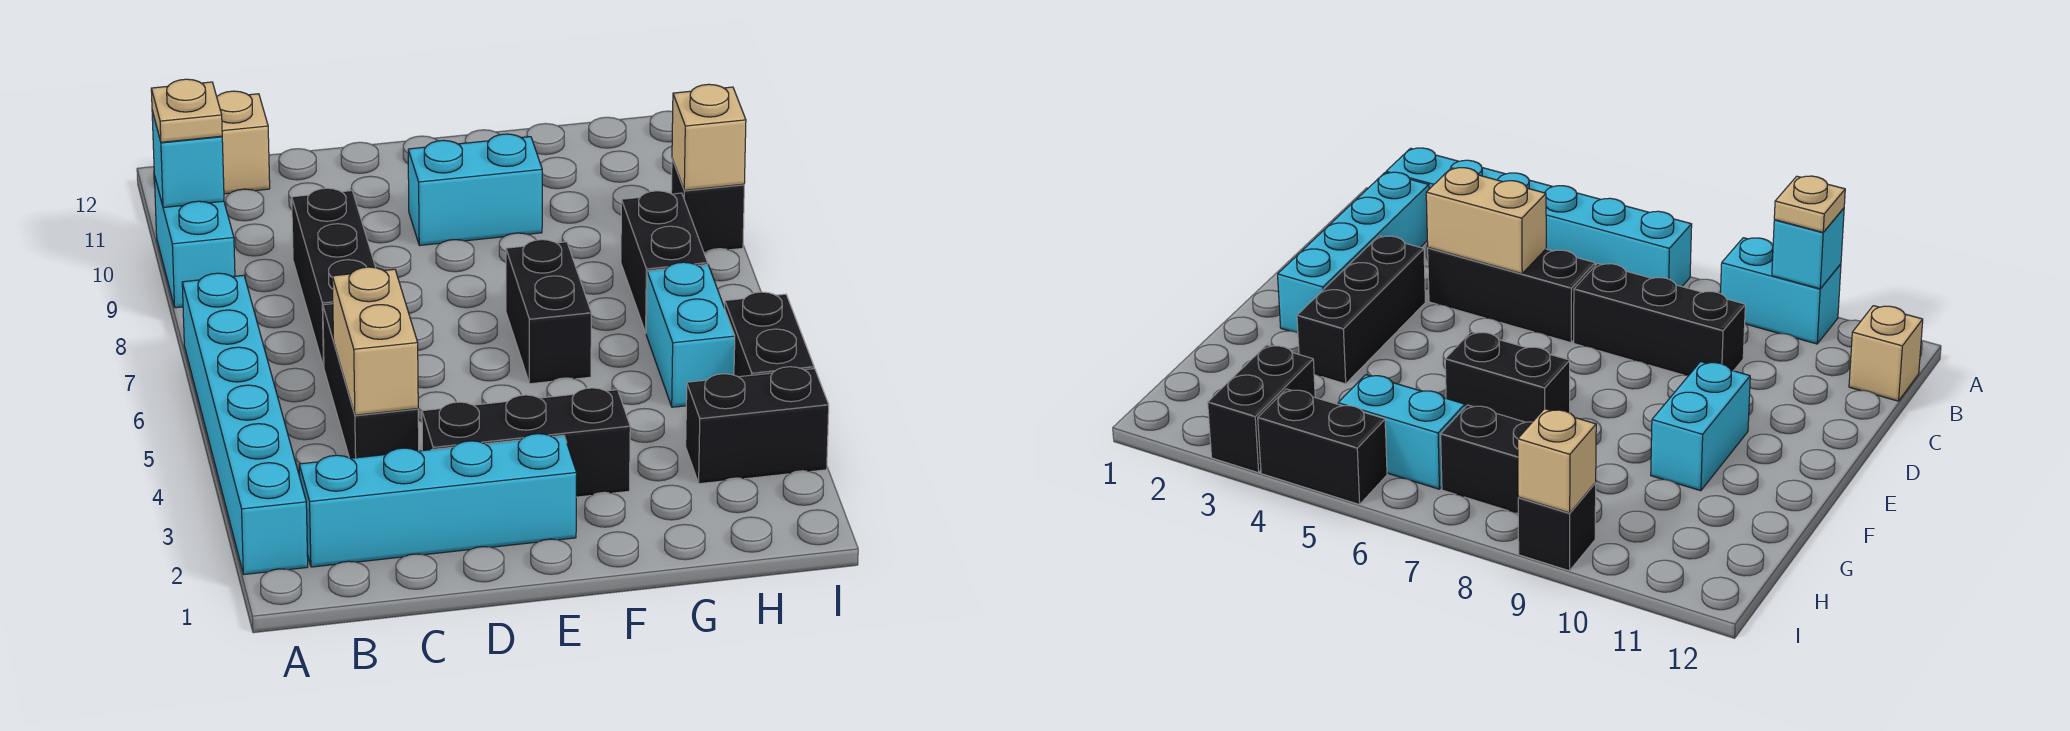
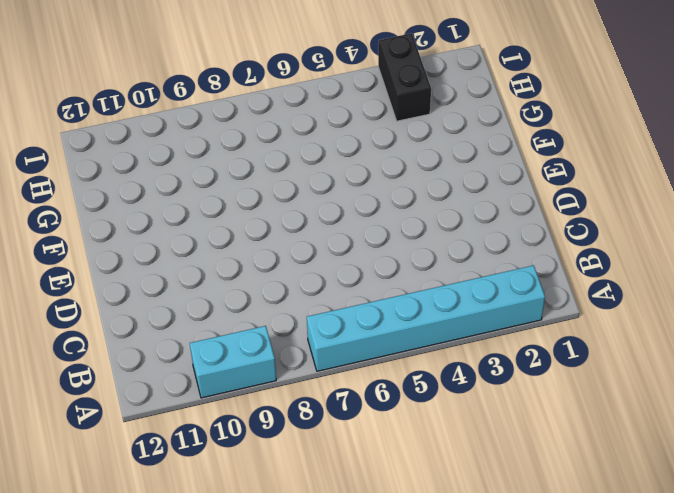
none -> cyan brick B2:E2 level 1
none -> tan brick B12 level 1
none -> black brick C4:C6 level 1

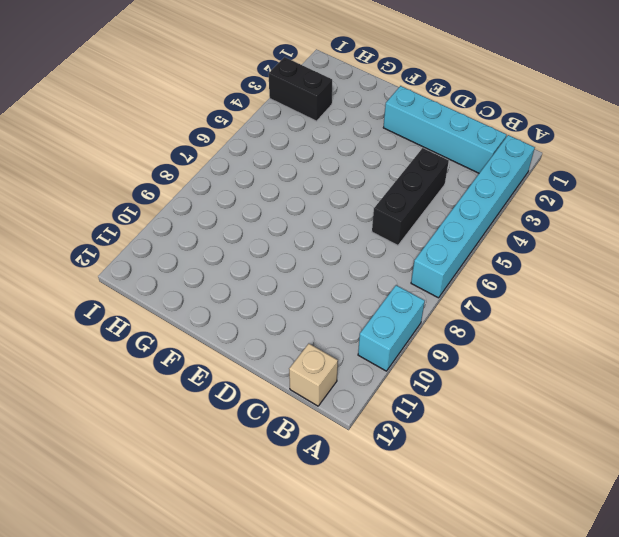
none -> black brick C7:C9 level 1
none -> black brick D3:F3 level 1
none -> cyan brick E10:F10 level 1

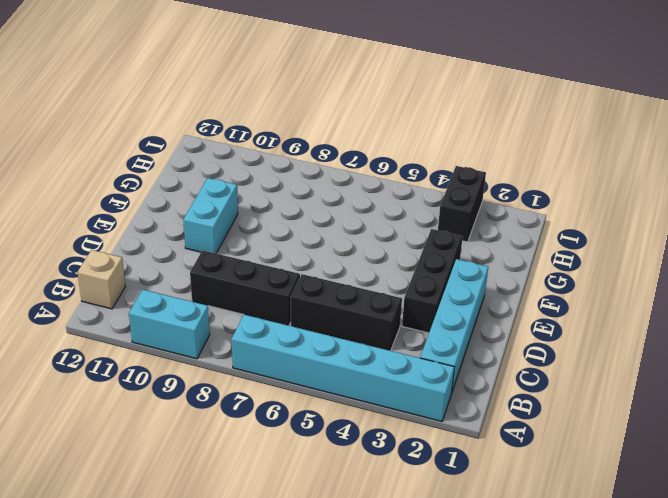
none -> black brick F6:F7 level 1
none -> cyan brick H5:H6 level 1
none -> black brick H7:H8 level 1

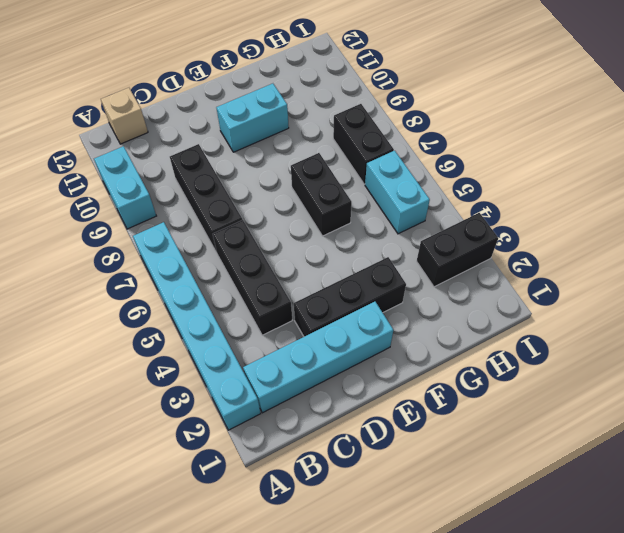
none -> black brick I4:I5 level 1
none -> black brick I9 level 1
none -> cyan brick A10 level 2

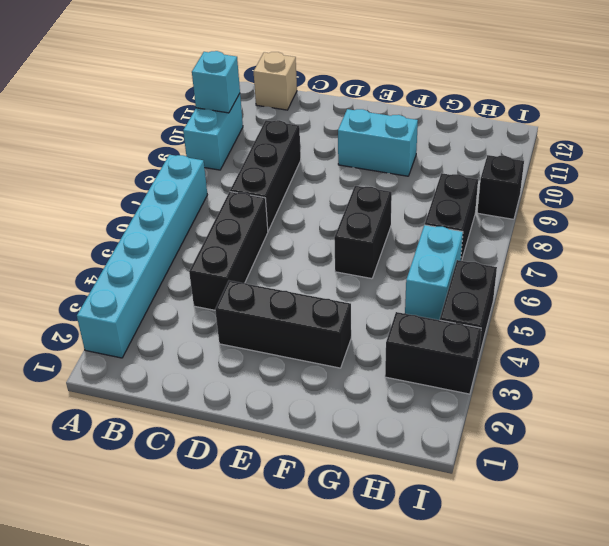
none -> cyan brick B2:E2 level 1
none -> tan brick C4:C5 level 2
none -> tan brick I9 level 2

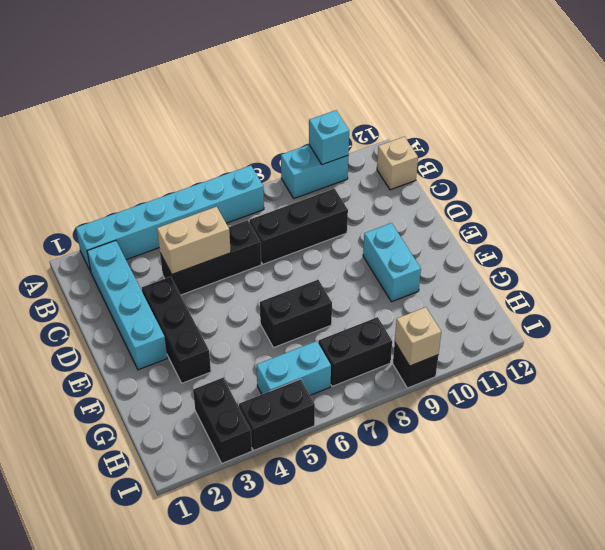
none -> tan plate A10 level 3

